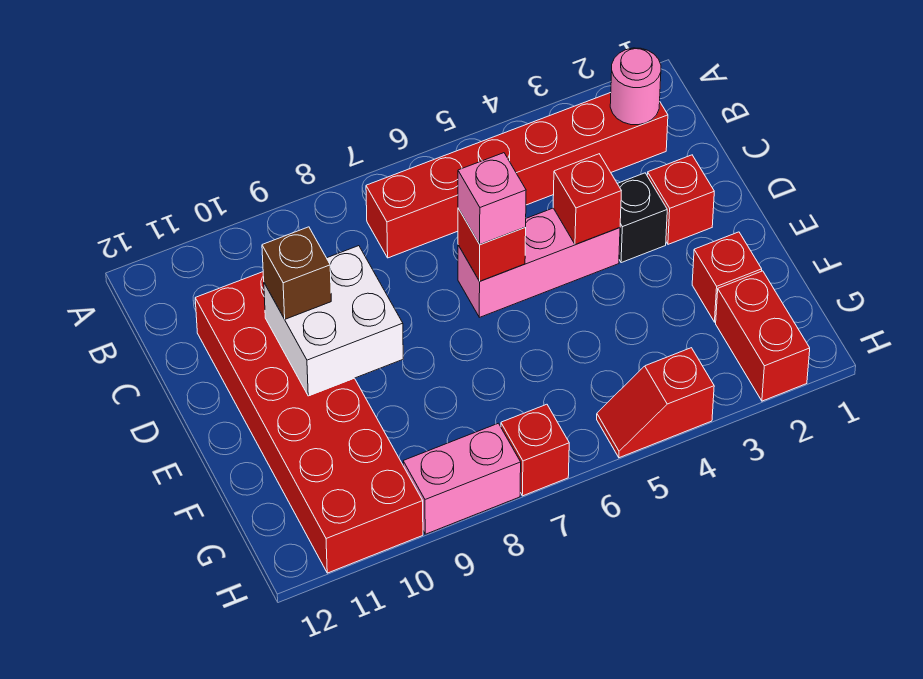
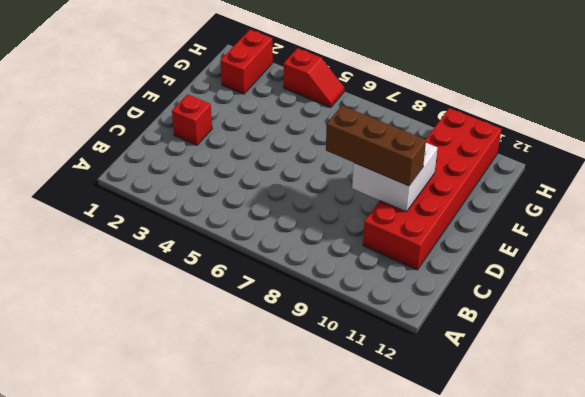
brown brick D8:D10 level 3 -> brown brick D10 level 3
none -> red brick B2:B7 level 1
none -> black brick D3 level 1
none -> pink brick D4:D6 level 1

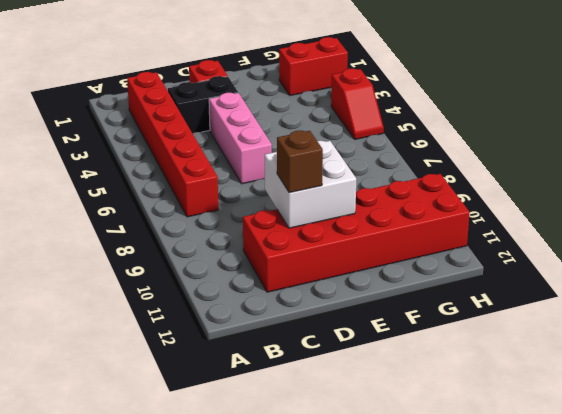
black brick C3:D3 level 1 -> black brick D3 level 1
none -> red brick F2 level 1
none -> red brick H7 level 1
none -> pink brick H8:H9 level 1

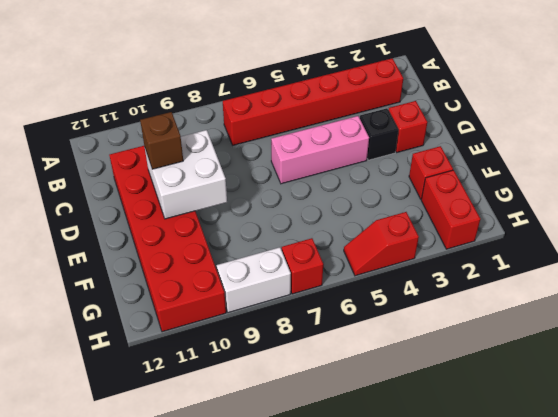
white brick H8:H9 level 1 -> pink brick H8:H9 level 1
none -> pink round brick B2 level 2
none -> red brick D4 level 2
none -> red brick D6 level 2

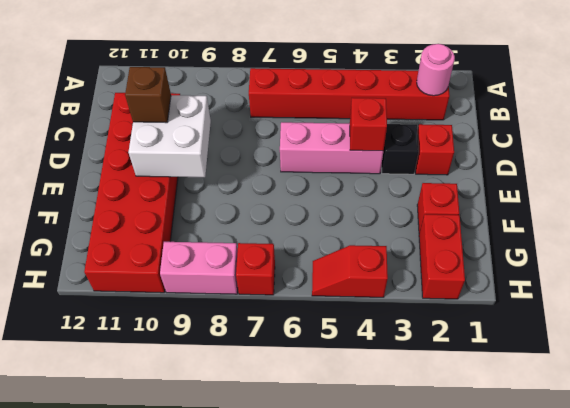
none -> red brick D6 level 2
none -> pink brick D6 level 3

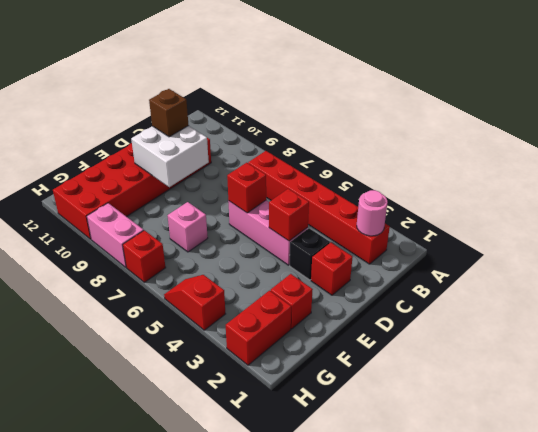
pink brick F7 level 1 -> pink brick D6 level 3

